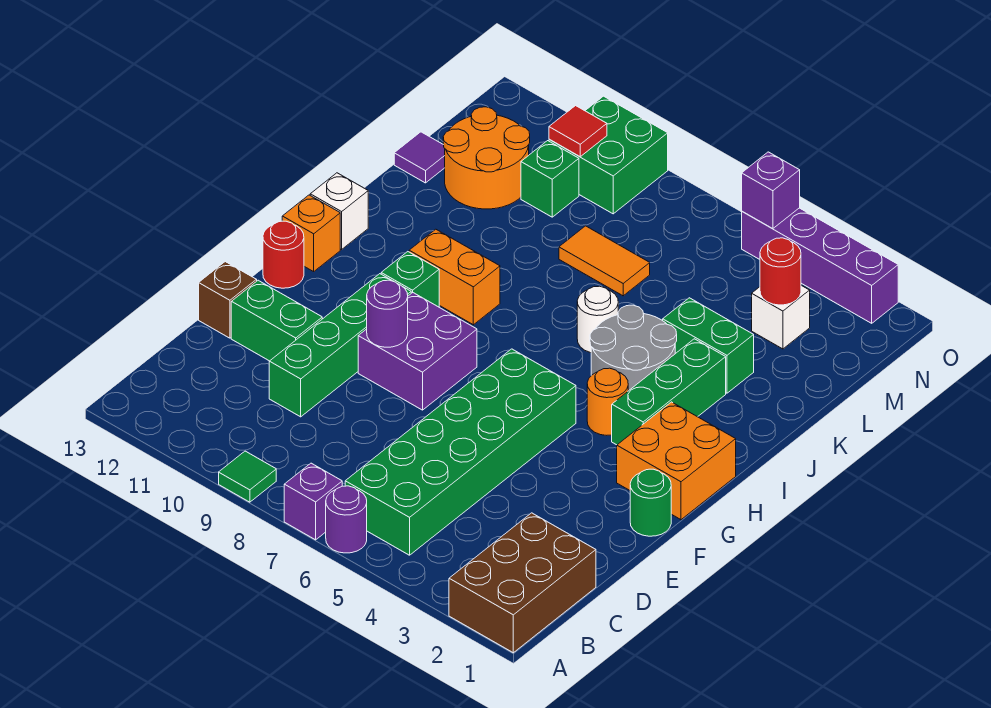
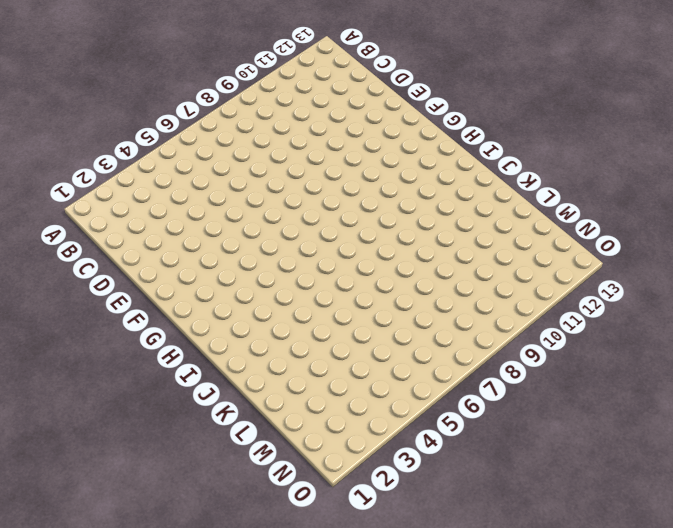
none -> brown brick A1:C2 level 1
none -> purple round brick A6 level 1
none -> purple brick A7 level 1
none -> green tile A9 level 1

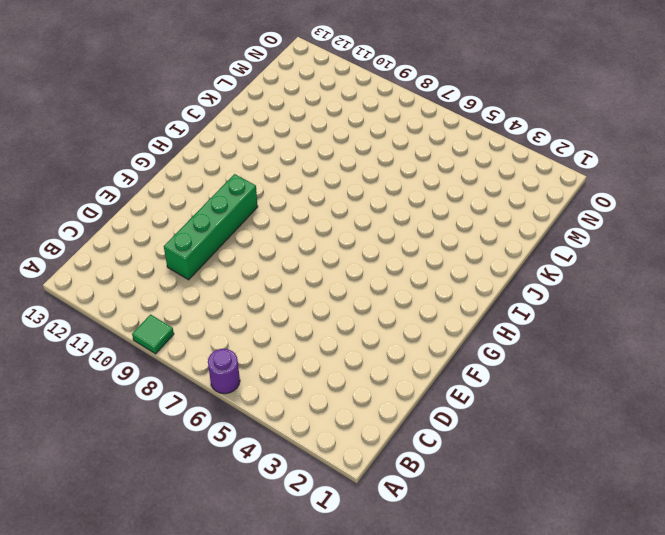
none -> brown brick A1:C2 level 1
none -> purple brick A7 level 1
none -> green brick B5:G6 level 1
none -> green brick E11:E12 level 1

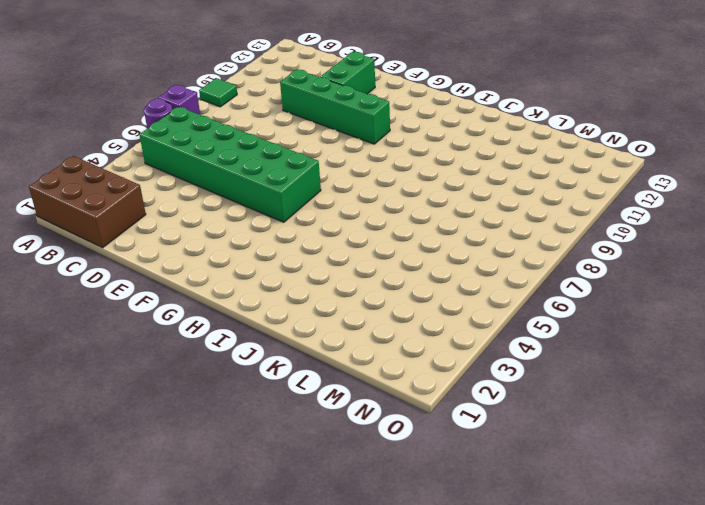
none -> brown brick E13 level 1
none -> green round brick F1 level 1
none -> purple brick F8:G9 level 1
none -> orange brick G1:H2 level 1

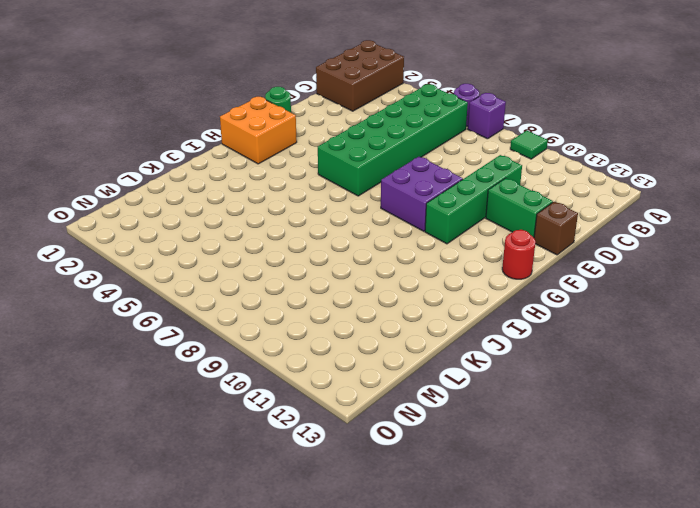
none -> green brick H3:J3 level 1
none -> orange round brick H4 level 1
none -> green brick H10 level 1
none -> orange brick H13 level 1

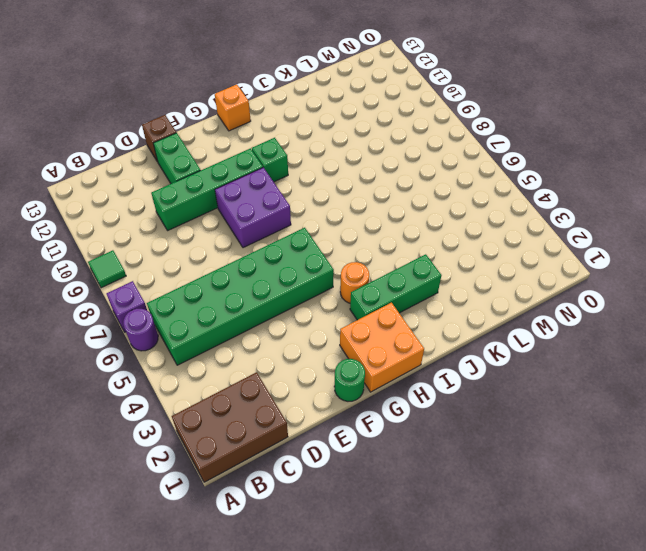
none -> red round brick G13 level 1
none -> grey round brick I4:J5 level 1
none -> orange brick I9:I10 level 1
none -> white brick I13 level 1

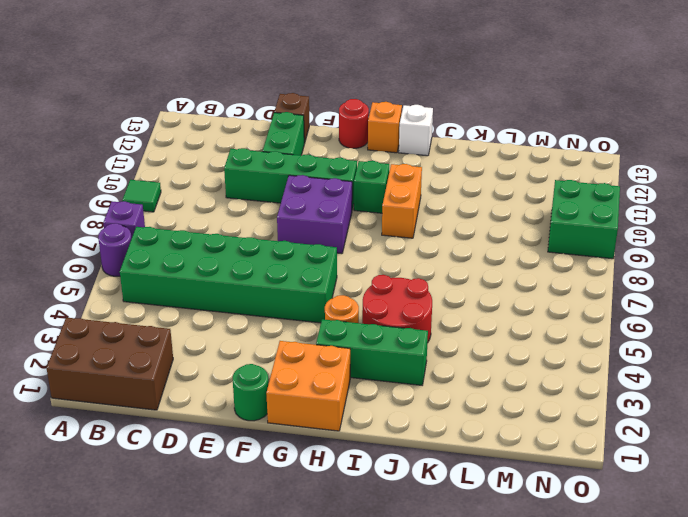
red round brick I4:J5 level 1 -> grey round brick I4:J5 level 1
none -> white round brick J6 level 1
none -> green brick K3:K4 level 1
none -> orange tile L7:L8 level 1
none -> orange round brick L11:M12 level 1

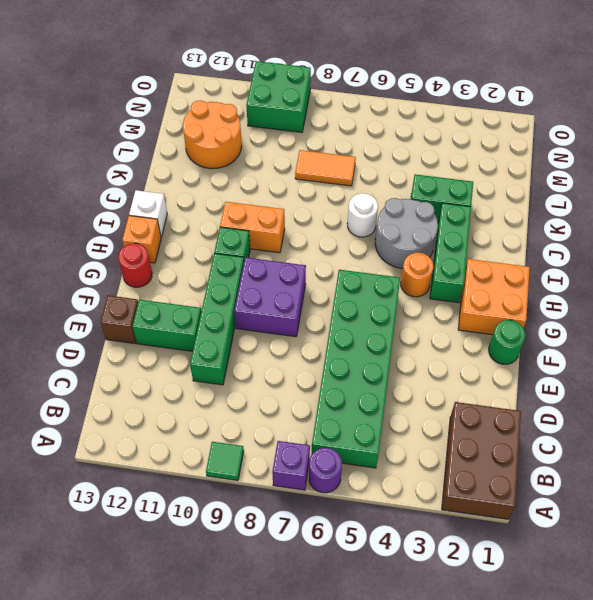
none -> purple tile L13 level 1
none -> white brick M3 level 1
none -> green brick M10 level 1
none -> purple brick O2:O5 level 1

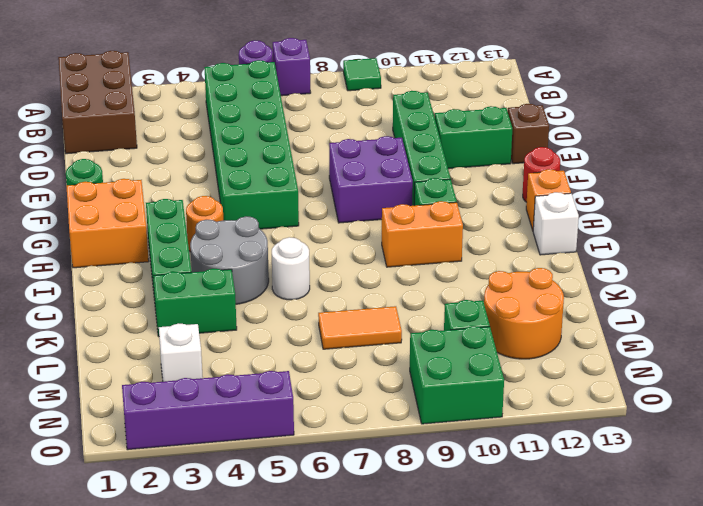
none -> purple tile L13 level 1
none -> purple round brick F9 level 2
none -> red round brick M3 level 2
none -> red tile N10 level 2

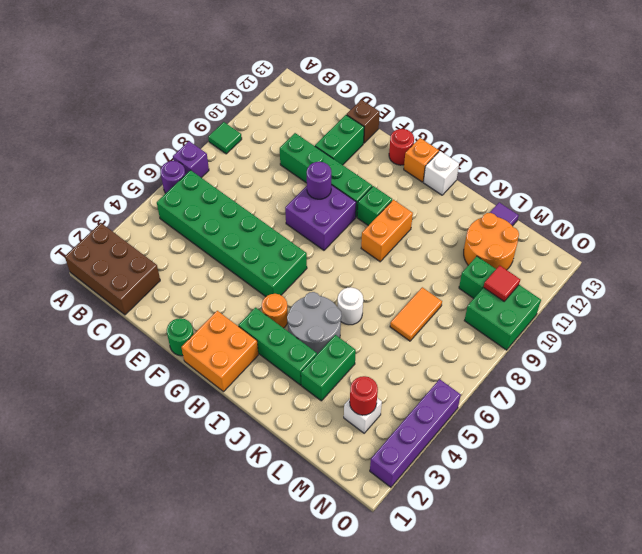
none -> purple brick O5 level 2

